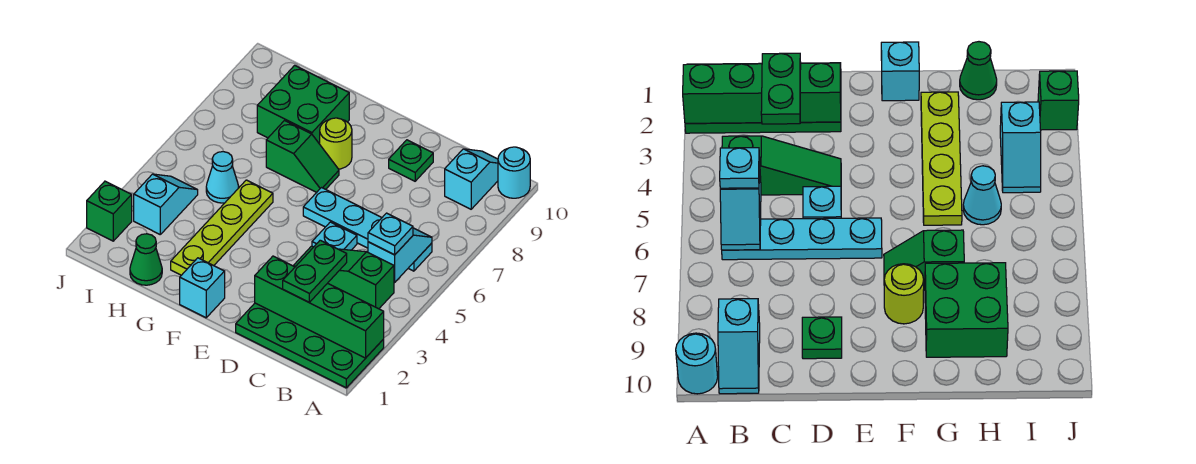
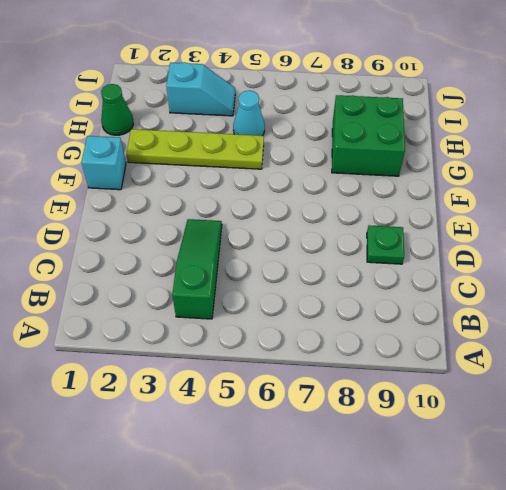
none -> green plate A1:D2 level 1
none -> cyan round brick A10 level 1
none -> cyan plate B6:E6 level 1

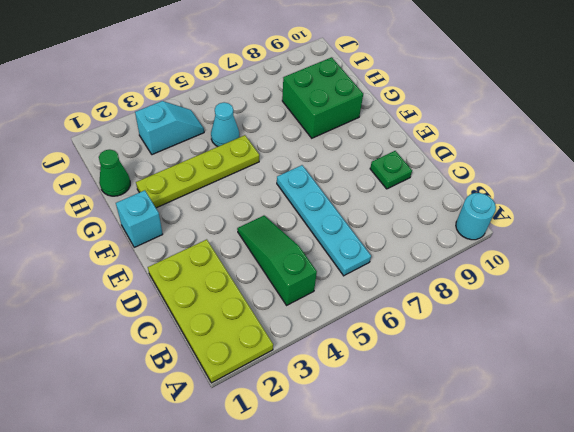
lime plate A1:D2 level 1 -> green plate A1:D2 level 1
none -> cyan slope B9:B10 level 1 top 9
none -> cyan plate D5 level 1
none -> green slope F7:G7 level 1 top G

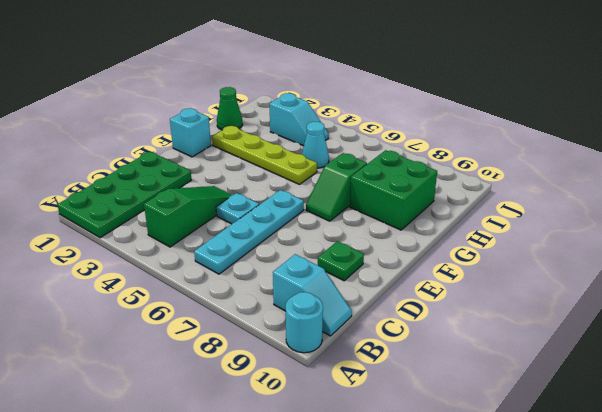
none -> lime round brick F8 level 1
none -> green brick J2 level 1
none -> green brick A2:D2 level 2

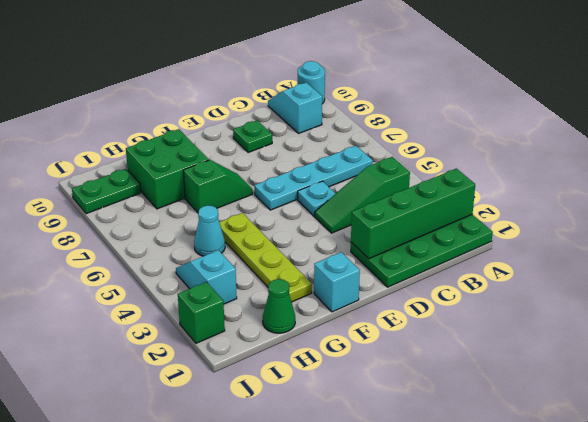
green plate I9:J9 level 1 -> green plate C2:C3 level 3
none -> lime round brick F8 level 1
none -> cyan slope B5:B6 level 2 top 5
none -> cyan plate B5 level 3

